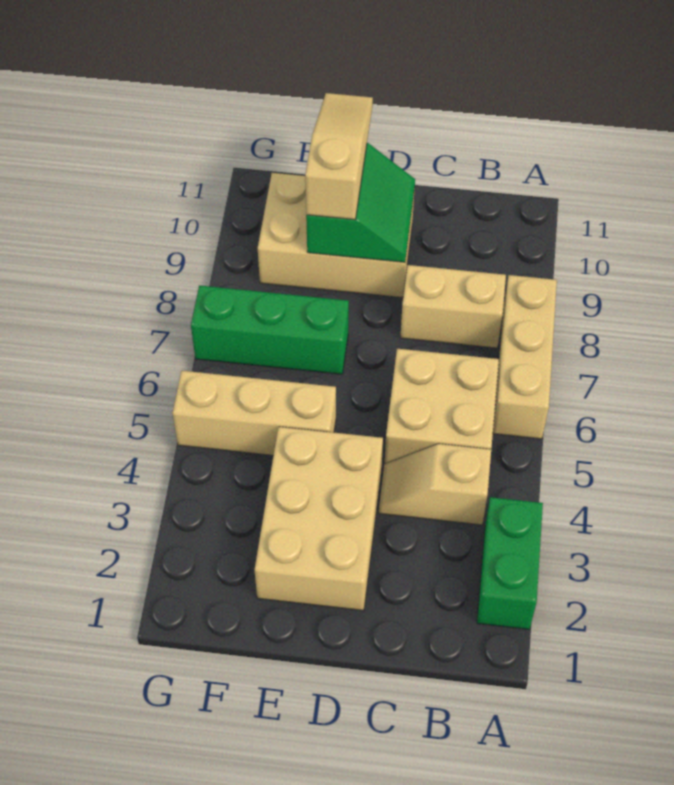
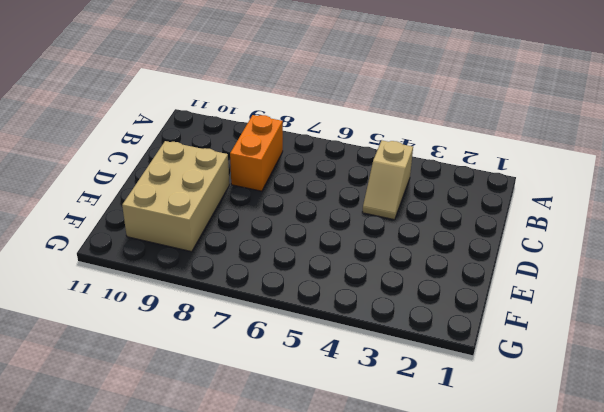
orange brick B8:C8 level 1 -> tan brick B8:C8 level 1
none -> green brick A2:A3 level 1
none -> tan brick A6:A8 level 1

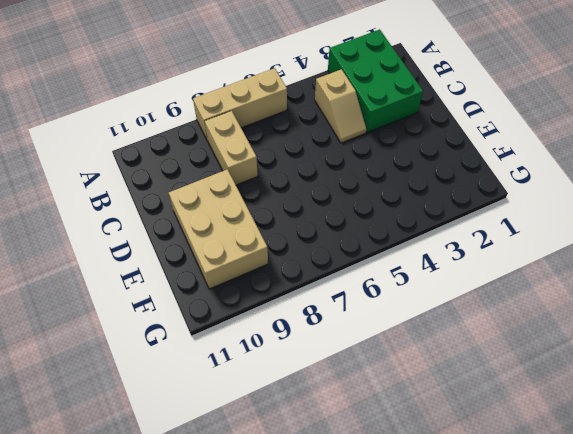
green brick A2:C3 level 1 -> green brick A2:A3 level 1
none -> tan brick B5:C6 level 1
none -> tan brick D2:E4 level 1

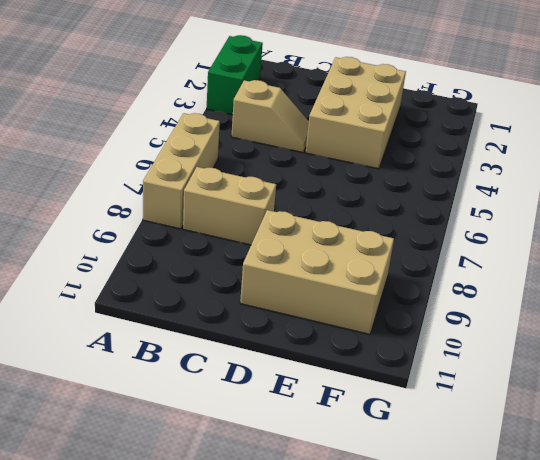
none -> tan brick B5:C6 level 1
none -> tan brick E5:G5 level 1

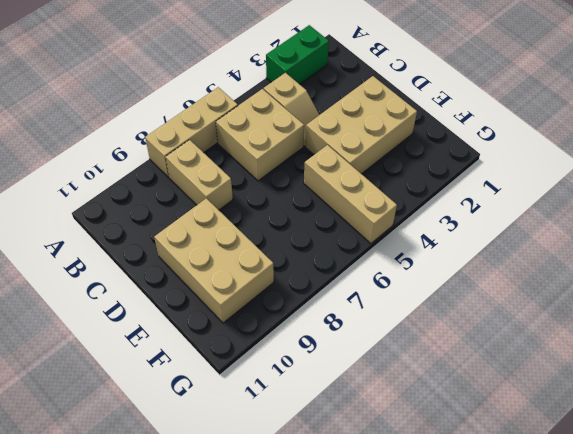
none -> green brick E7:G7 level 1
none -> green slope D9:E10 level 2 top E

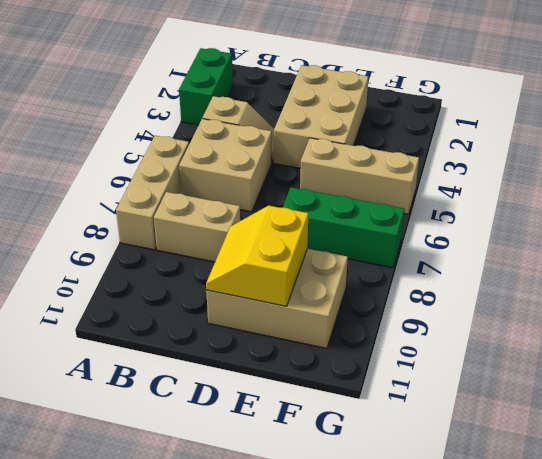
yellow slope D9:E10 level 2 top E -> green slope D9:E10 level 2 top E
none -> tan slope E9:E11 level 3 top 9

